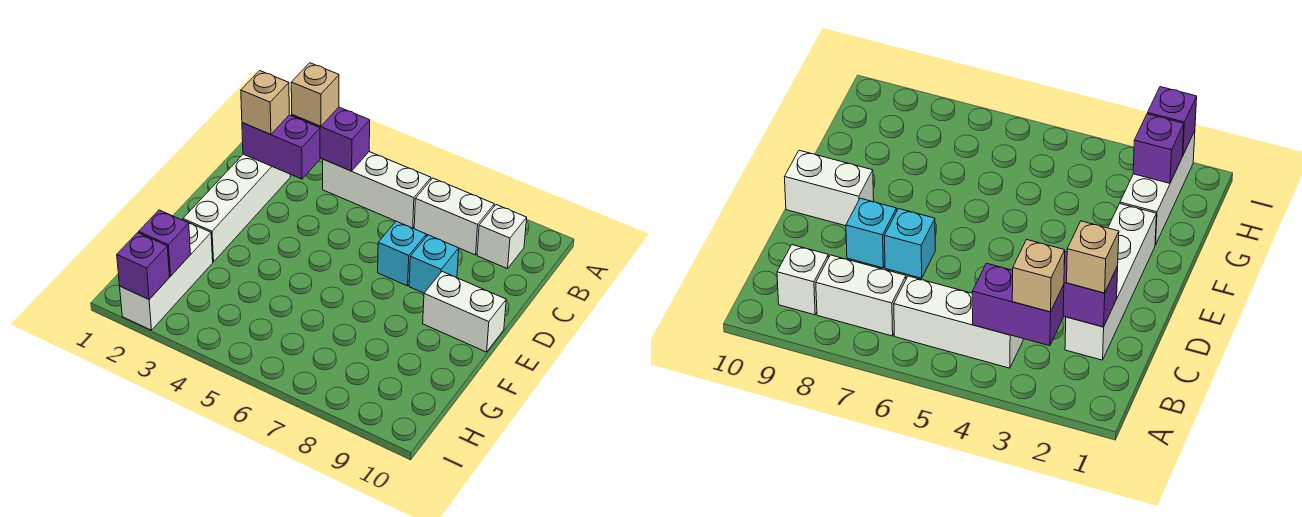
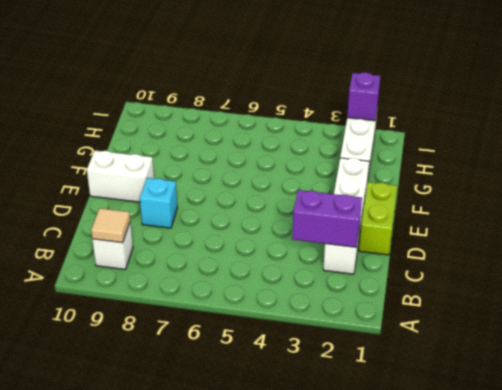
tan tile B9 level 2 -> none
lime brick D1:E1 level 1 -> none
none -> white brick B4:B6 level 1
none -> white brick B7:B8 level 1
none -> cyan brick D7 level 1

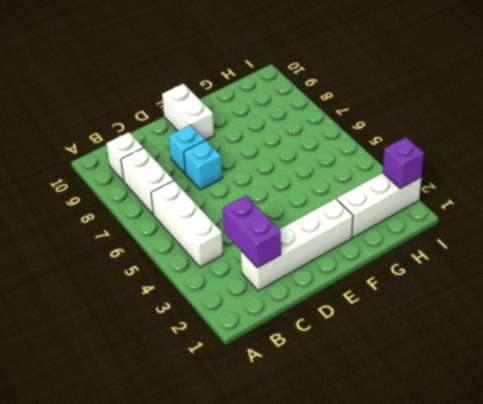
none -> purple brick B3:B4 level 2
none -> purple brick H2 level 2
none -> tan brick B3 level 3

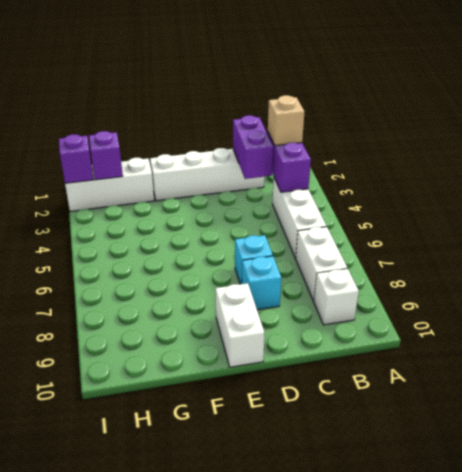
none -> tan brick C2 level 3

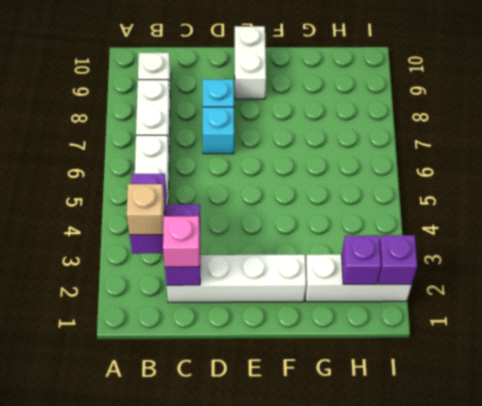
pink brick C2 level 3 -> tan brick C2 level 3

